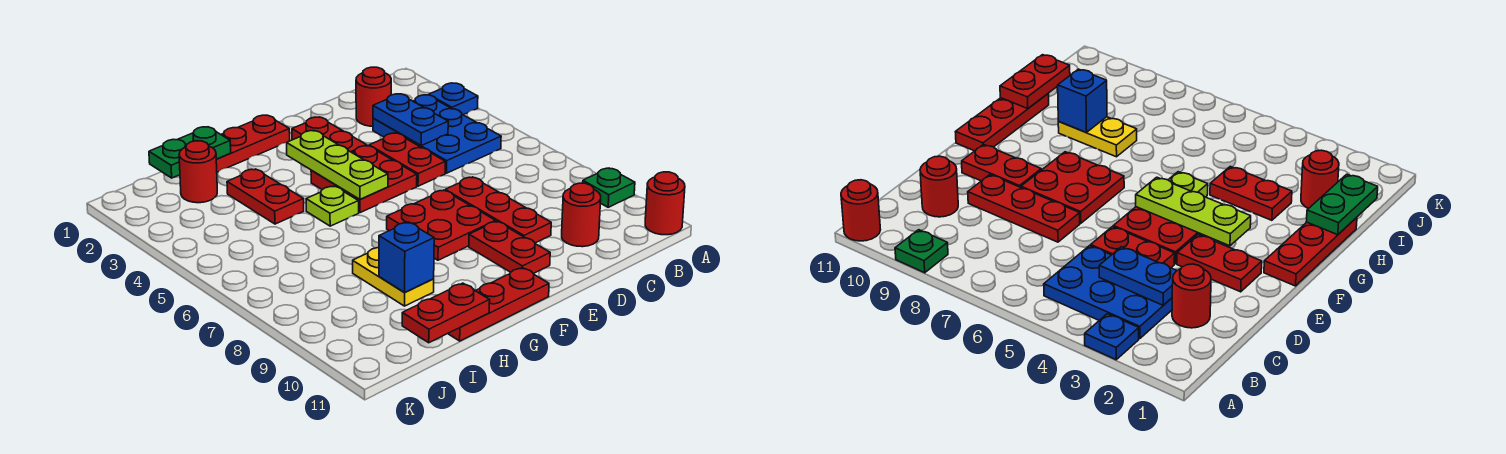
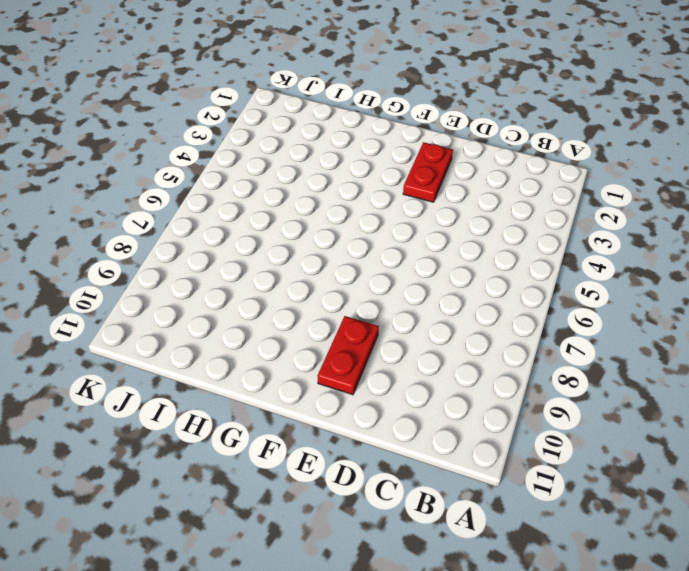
none -> blue plate A3 level 1
none -> green plate A9 level 1
none -> red round brick A11 level 1

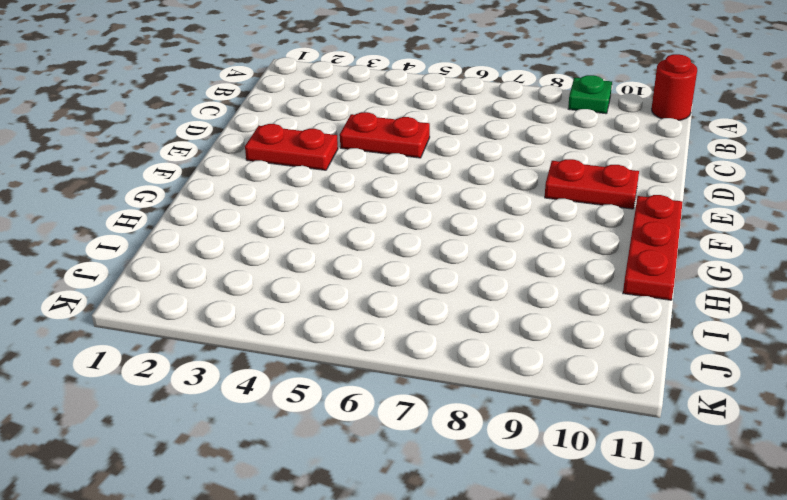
none -> blue plate A3 level 1
none -> blue plate B3:C5 level 1
none -> red round brick C2 level 1

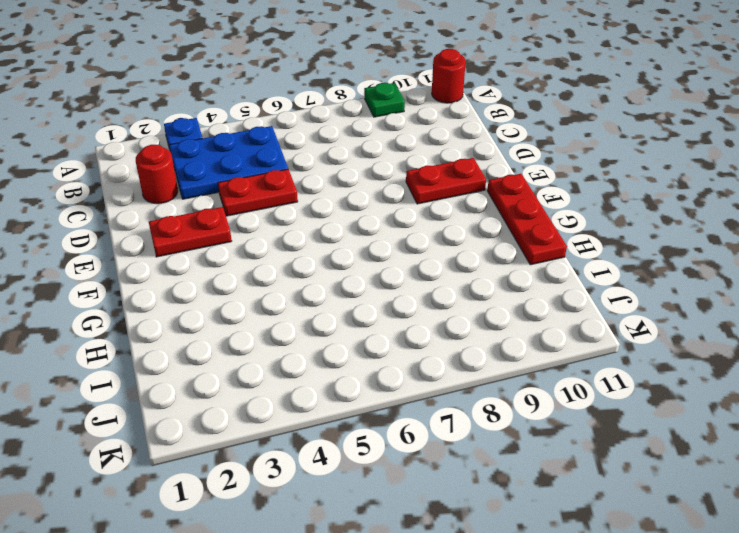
none -> red round brick C10 level 1
none -> red plate D7:D9 level 1
none -> red plate E4:F5 level 1

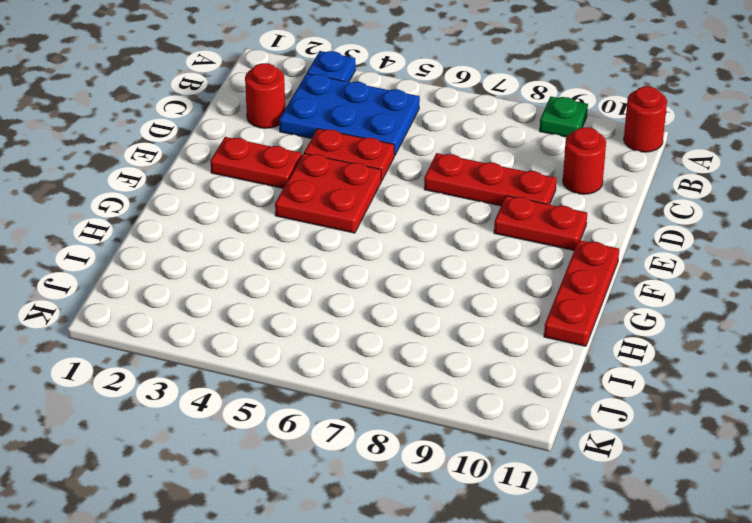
none -> red plate E7:F8 level 1
none -> red plate F1:H1 level 1
none -> lime plate G5 level 1

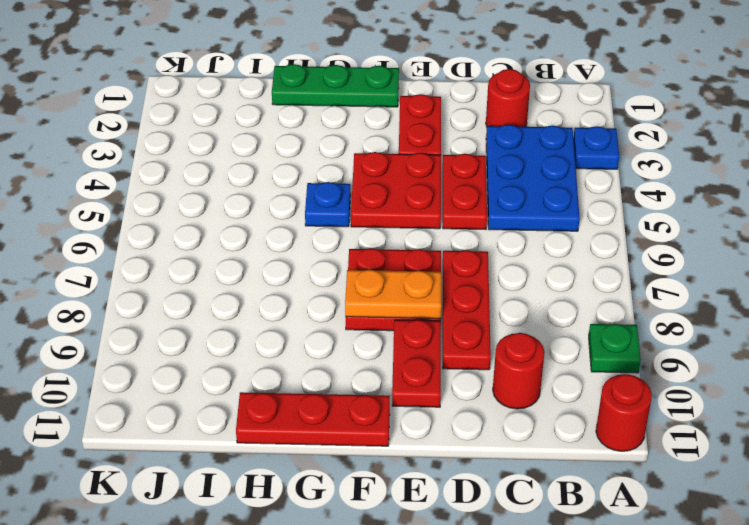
orange plate E8:F8 level 2 -> none
green plate F1:H1 level 1 -> red plate F1:H1 level 1
blue plate G5 level 1 -> lime plate G5 level 1
none -> red plate H3:H4 level 1
none -> yellow plate H8:H9 level 1
none -> red round brick I2 level 1

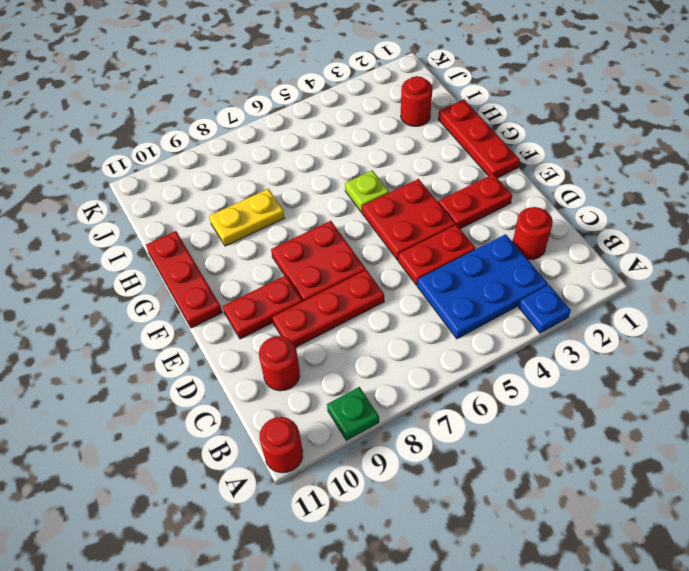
none -> red plate H3:H4 level 1
none -> blue plate C3:C4 level 2
none -> lime plate F3:F5 level 2

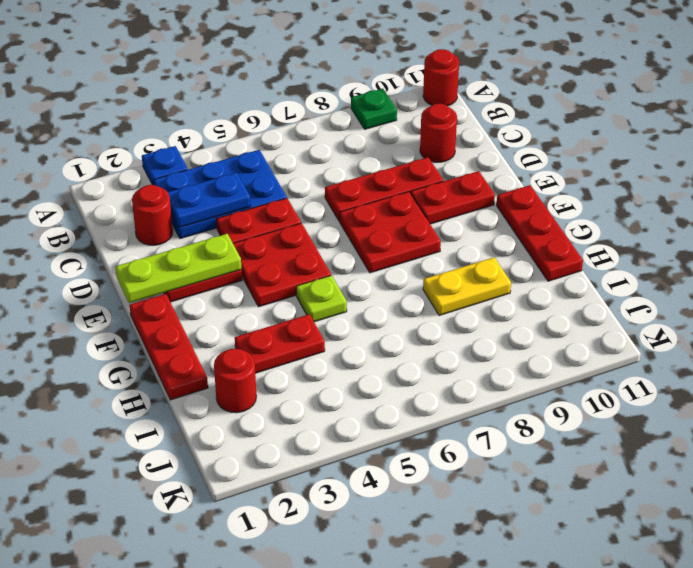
lime plate E1:E3 level 2 -> lime plate F3:F5 level 2
none -> green plate H1:I1 level 2
none -> blue brick H9 level 2
none -> red plate H11:I11 level 2

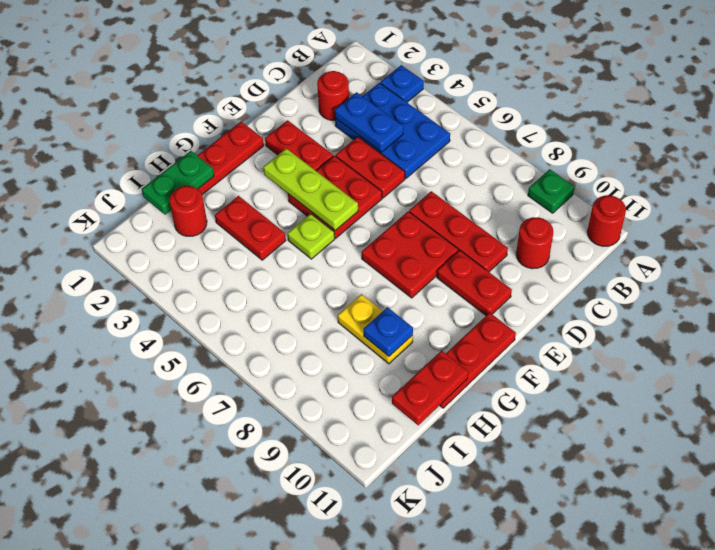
blue plate H9 level 2 -> blue brick H9 level 2

